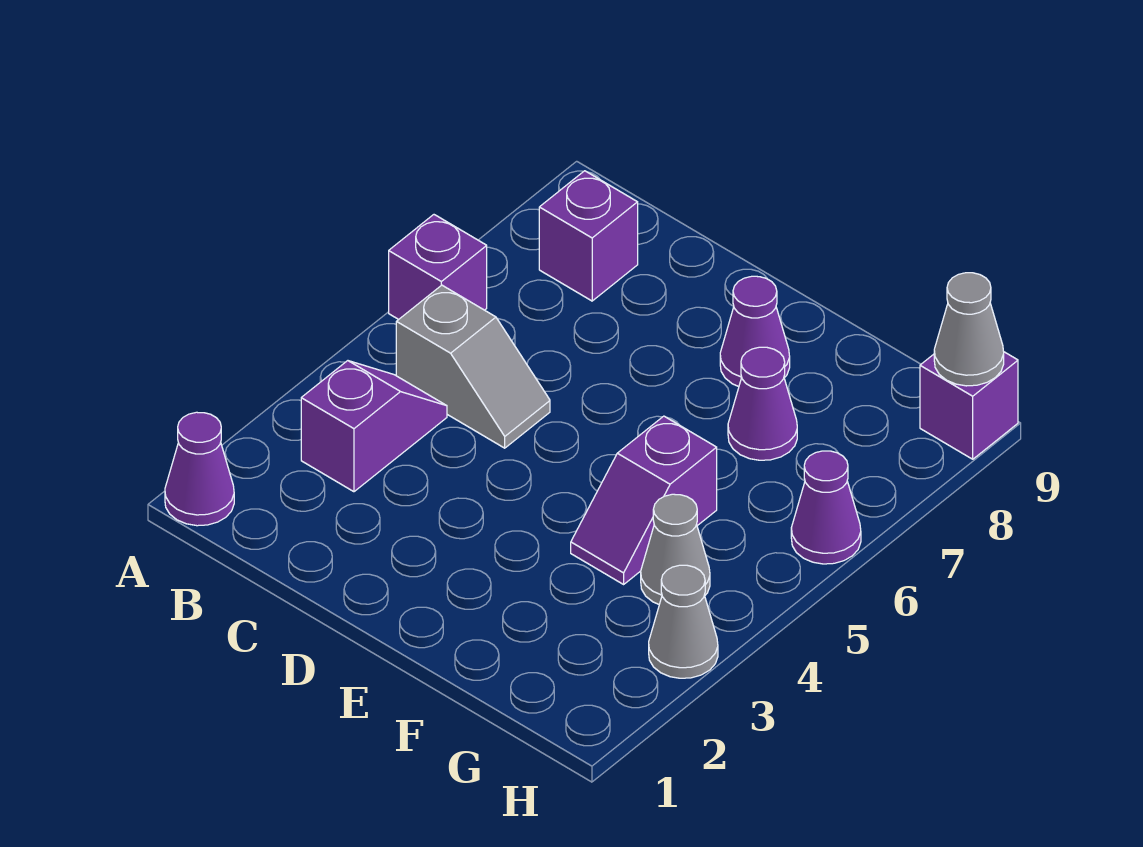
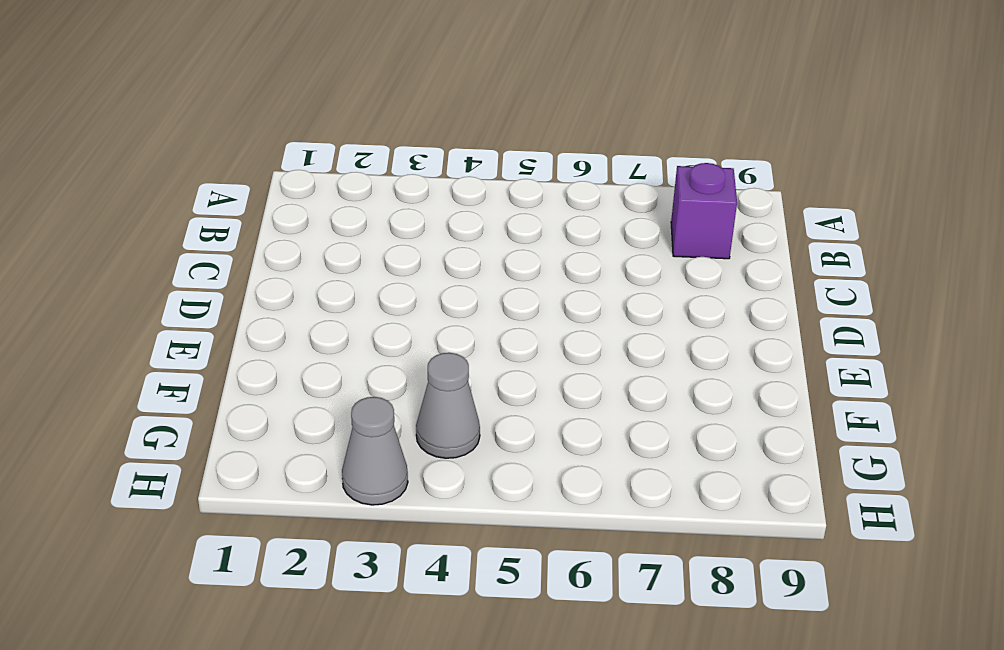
none -> purple cone A1 level 1
none -> purple brick A6 level 1
none -> purple slope B3:B4 level 1 top 3

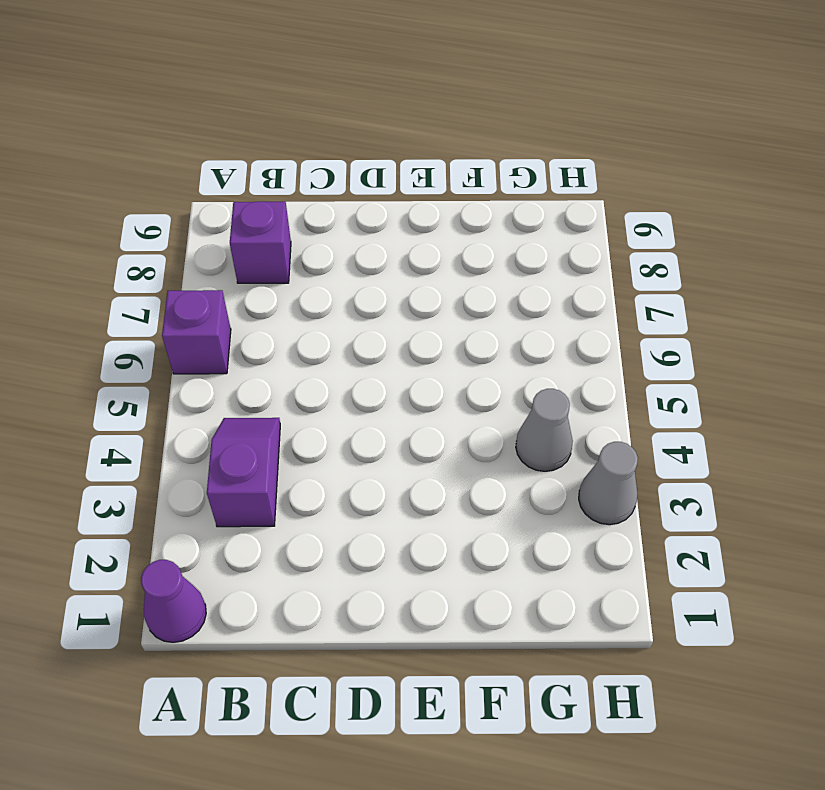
none -> grey slope B5:C5 level 1 top B
none -> purple cone E8 level 1
none -> purple slope F4:F5 level 1 top 5

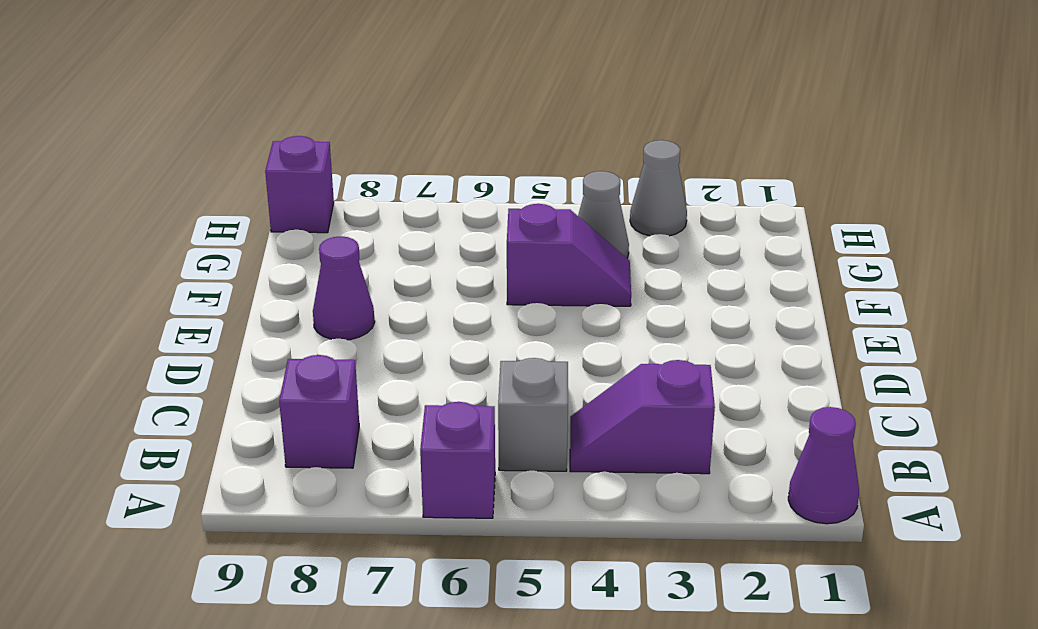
none -> purple cone F7 level 1
none -> purple cone H6 level 1
none -> grey cone H9 level 2

